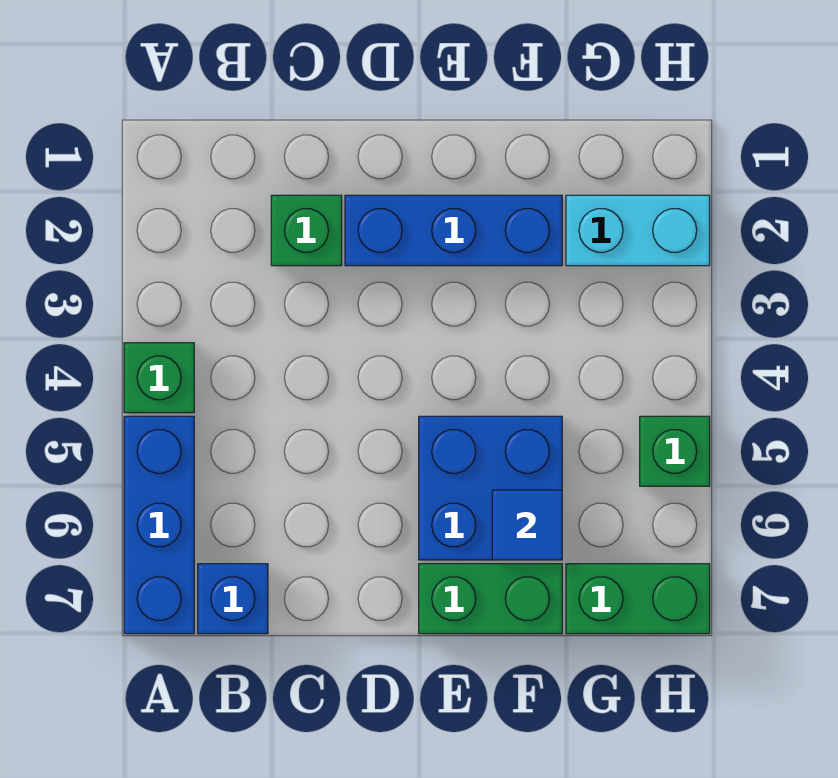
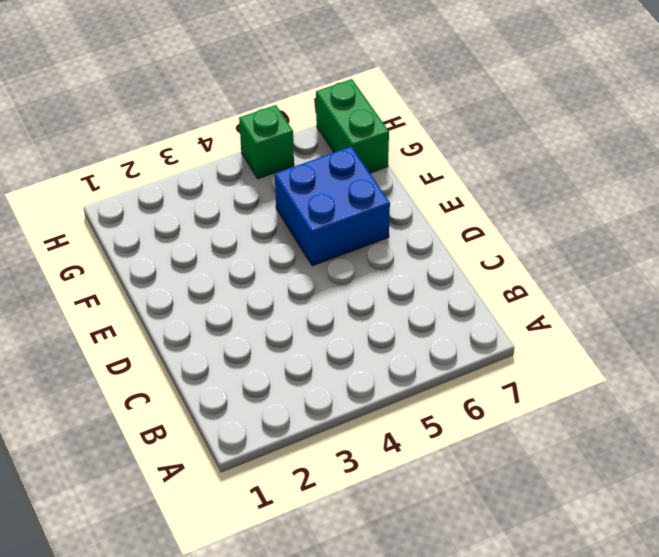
none -> green brick A4 level 1
none -> blue brick A5:A7 level 1

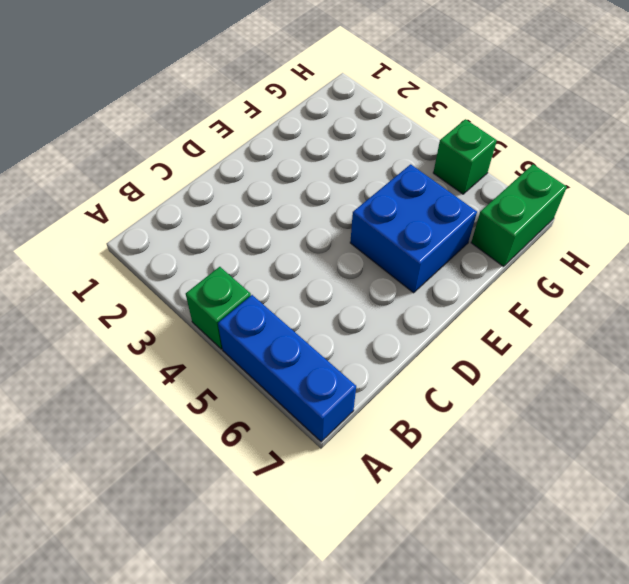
none -> blue brick B7 level 1
none -> green brick C2 level 1

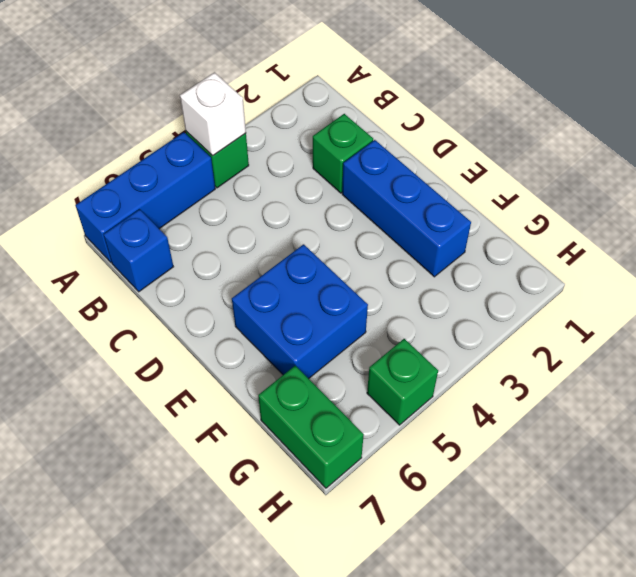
white brick A4 level 2 -> none
none -> green brick E7:F7 level 1
none -> cyan brick G2:H2 level 1

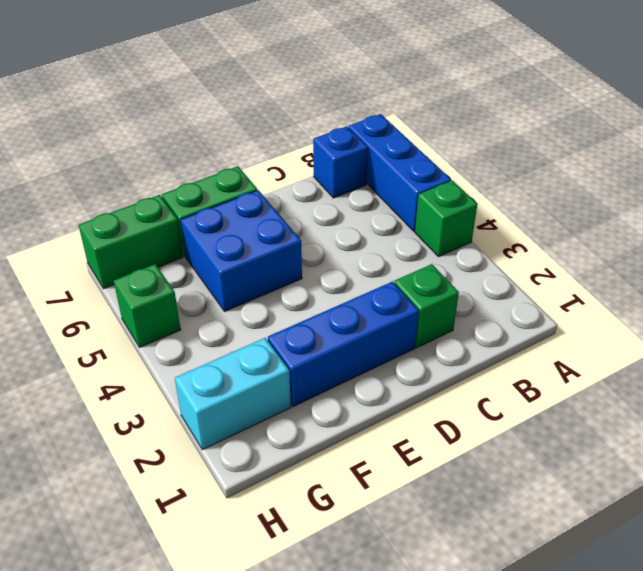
none -> blue tile F6 level 2

